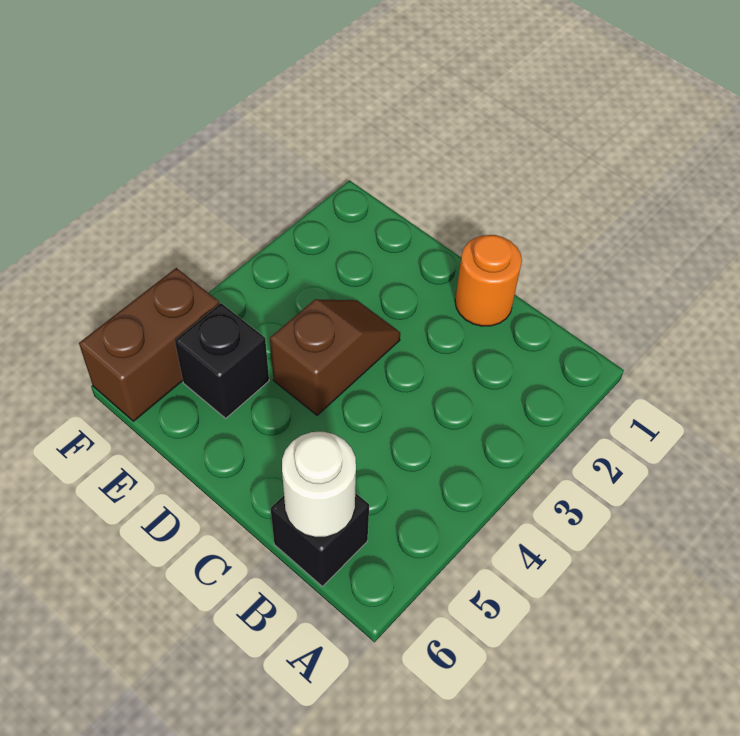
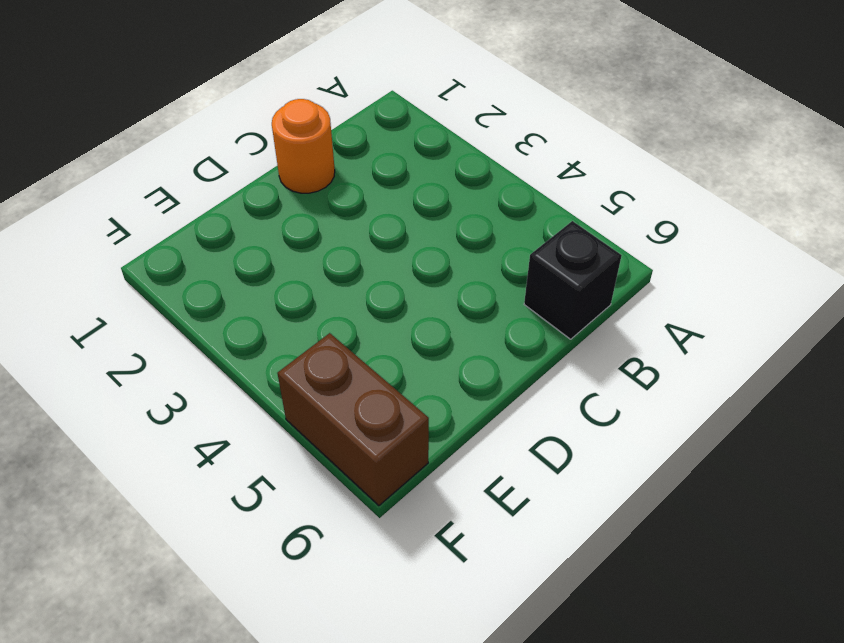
none -> brown slope D3:D4 level 1 top 4
none -> black brick E5 level 1

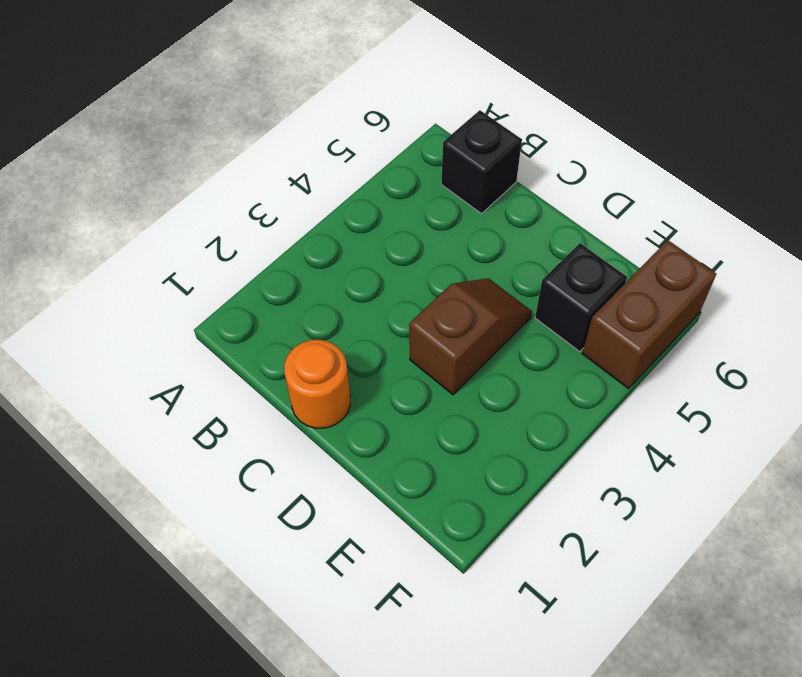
brown slope D3:D4 level 1 top 3 -> brown slope D3:D4 level 1 top 4
none -> white round brick B6 level 2

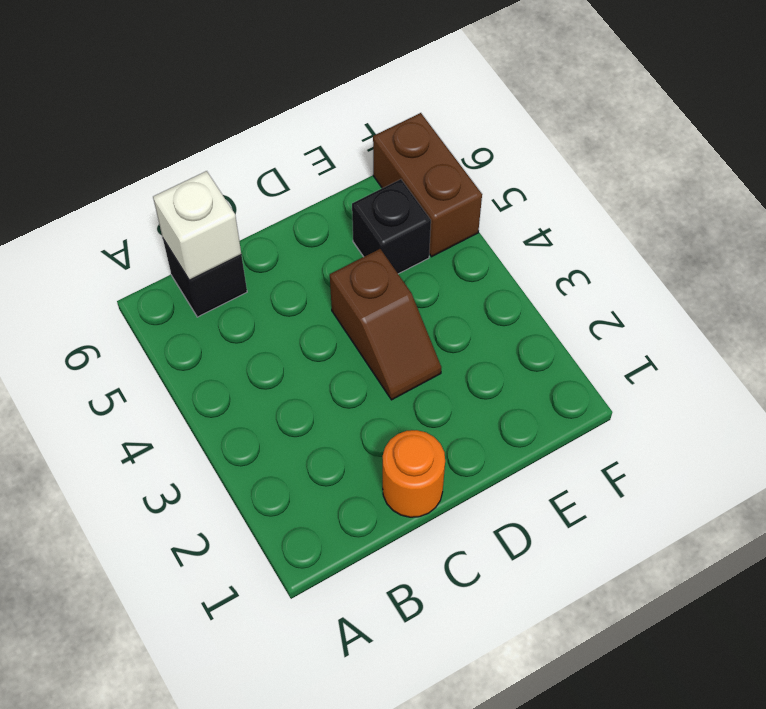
white brick B6 level 2 -> white round brick B6 level 2

